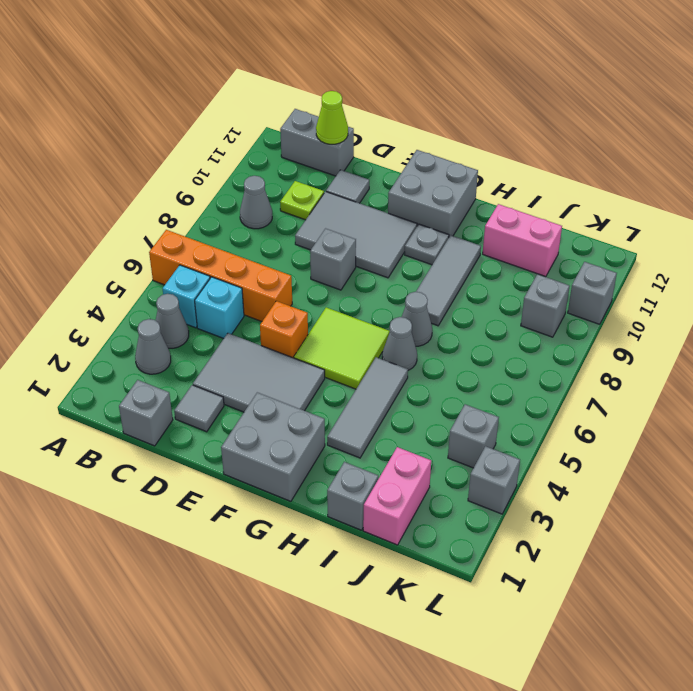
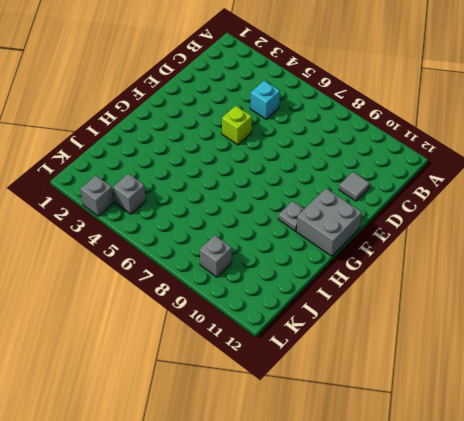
lime brick E5 level 1 -> orange brick E5 level 1
none -> orange brick A6:D6 level 1
none -> grey cone B3 level 1
none -> grey cone B4 level 1
none -> cyan brick B5 level 1

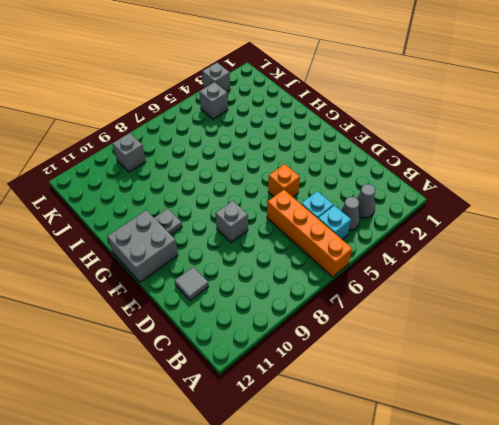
none -> grey cone B9 level 1
none -> grey brick B12:C12 level 1
none -> grey brick C1 level 1
none -> lime plate C10 level 1

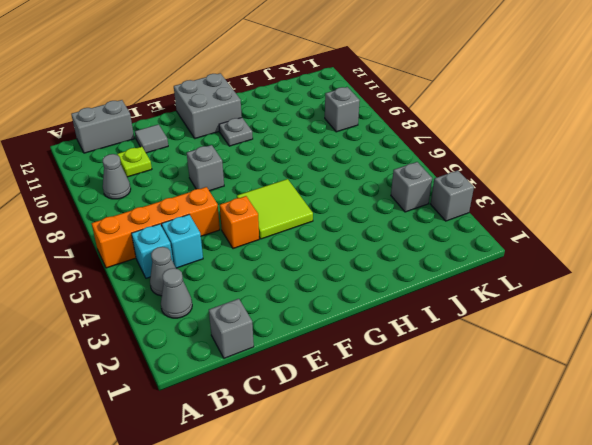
none -> grey tile D2 level 1
none -> grey tile D3:F4 level 1
none -> grey tile D9:F10 level 1
none -> grey brick F1:G2 level 1

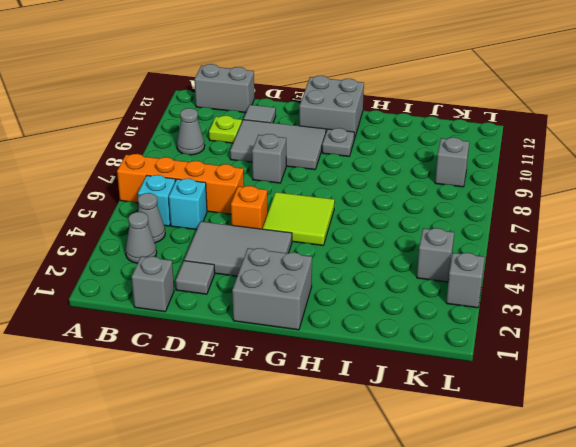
none -> grey tile H3:H5 level 1
none -> grey cone H6 level 1
none -> grey cone H7 level 1
none -> grey tile H8:H10 level 1

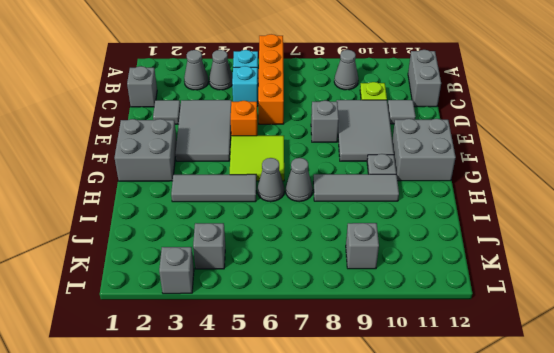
none -> grey brick I1 level 1
none -> pink brick I11:J11 level 1
none -> pink brick J1:J2 level 1
none -> grey brick L10 level 1

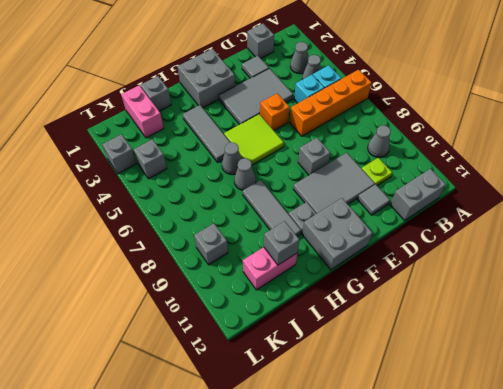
grey brick I11 level 2 -> grey brick L10 level 1
none -> lime cone C12 level 2

